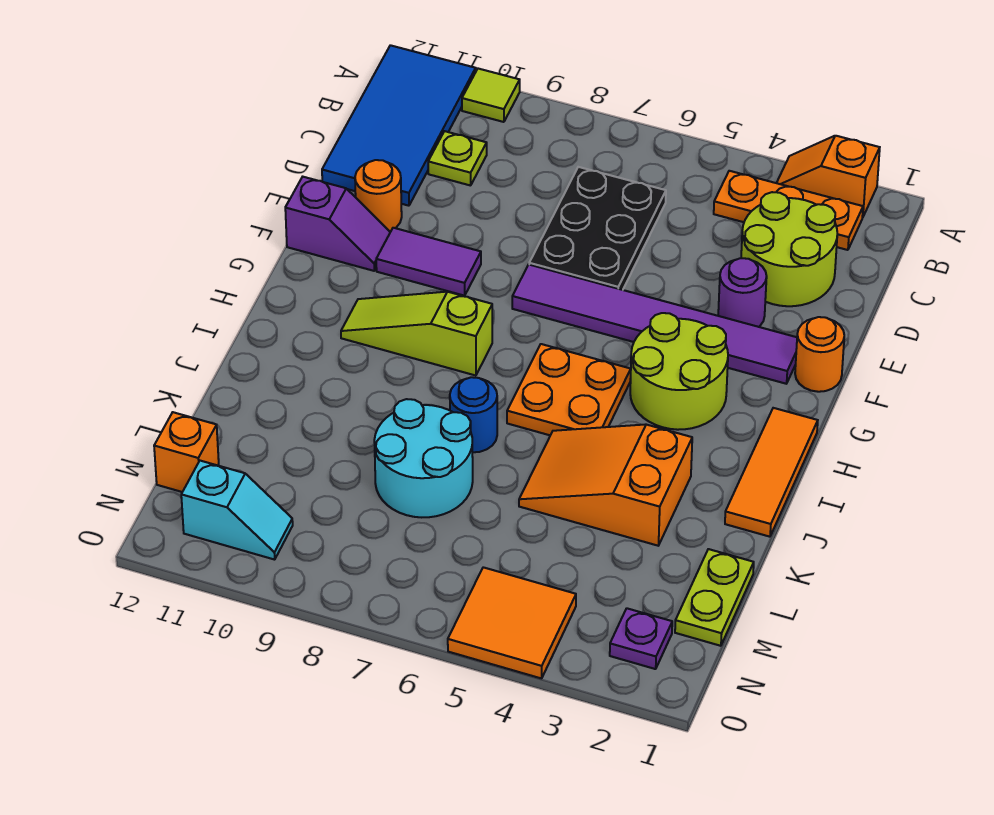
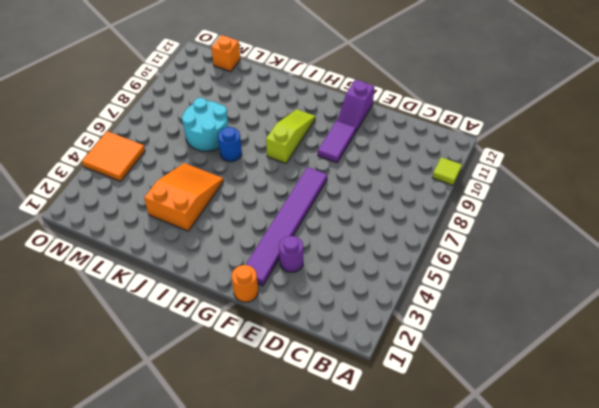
none -> orange slope A2:A3 level 1 top 2
none -> blue tile A11:D12 level 1
none -> orange plate B2:B4 level 1

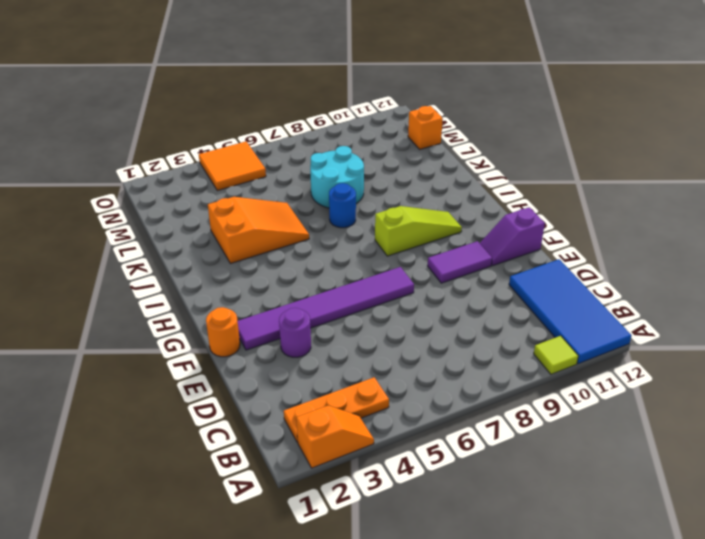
none -> lime round brick C2:D3 level 1
none -> black plate C6:E7 level 1
none -> lime plate C10 level 1

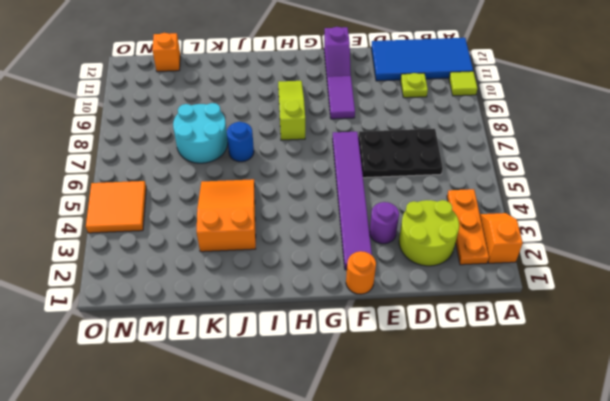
none -> orange round brick E11 level 1
none -> lime round brick G3:H4 level 1
none -> orange tile H1:J1 level 1

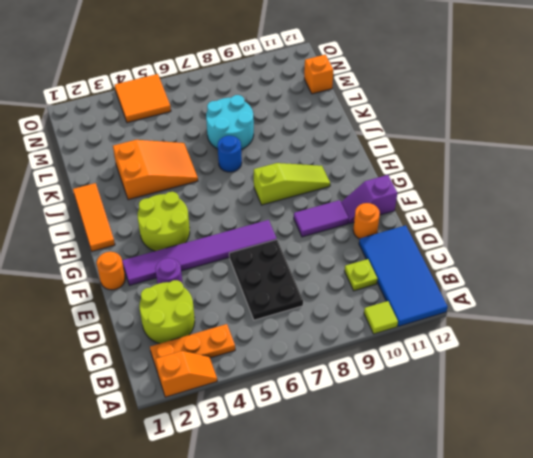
none -> orange plate H5:I6 level 1
none -> lime plate L1:M1 level 1
none -> purple plate N2 level 1

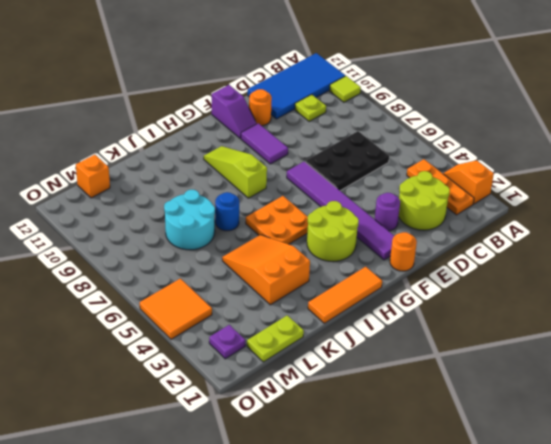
none -> cyan slope N10:N11 level 1 top 11

